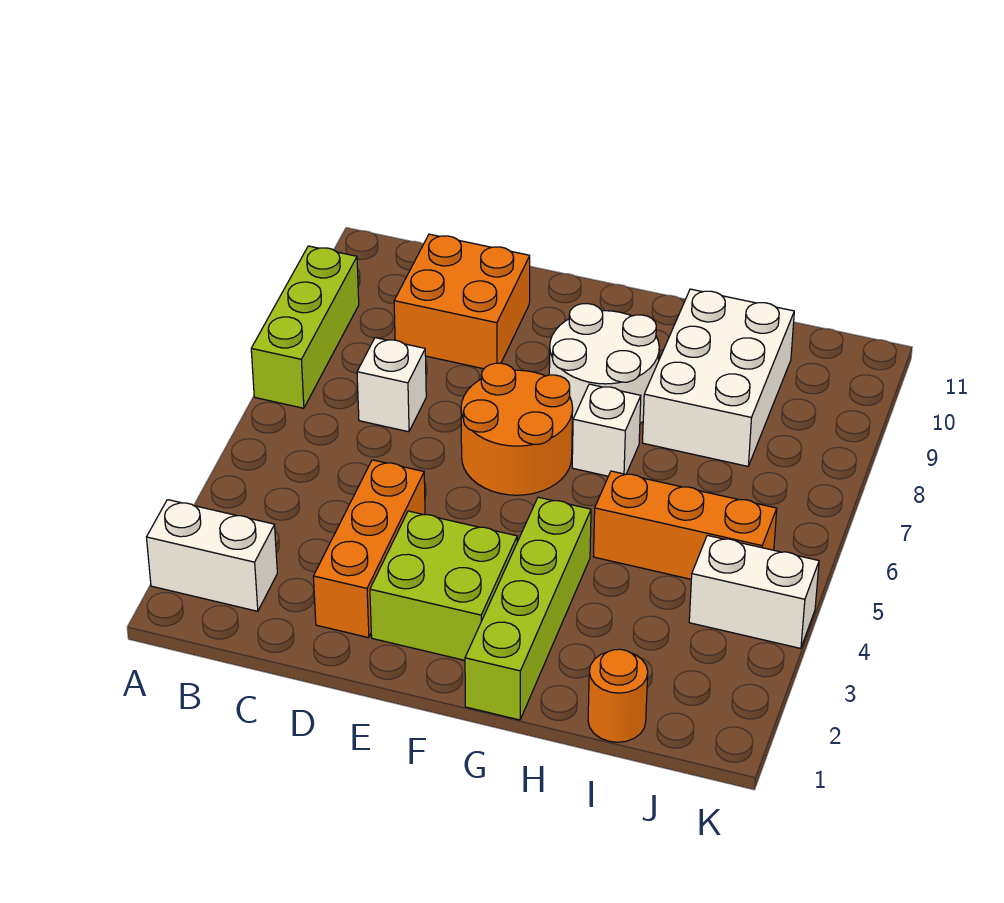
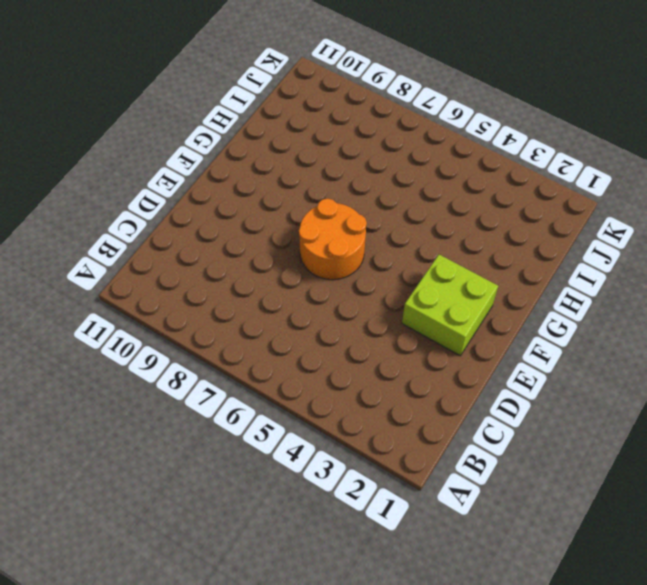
none -> white brick A2:B2 level 1
none -> lime brick A7:A9 level 1
none -> white brick C7 level 1

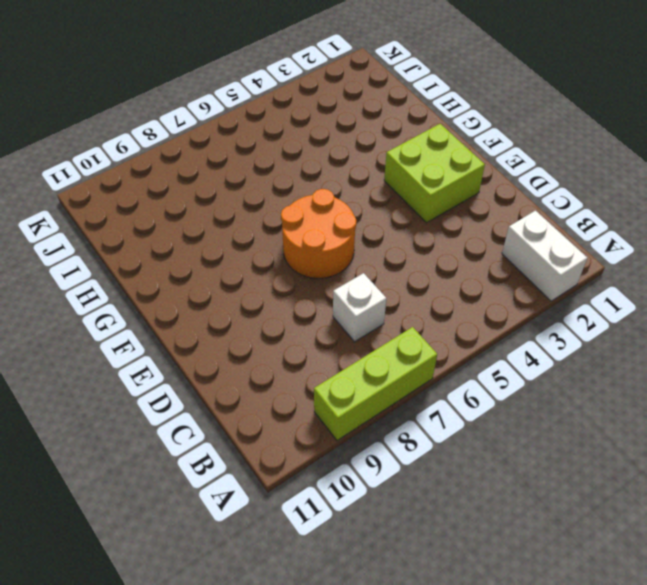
none -> orange brick C9:D10 level 1
none -> orange brick D2:D4 level 1
none -> white round brick F8:G9 level 1

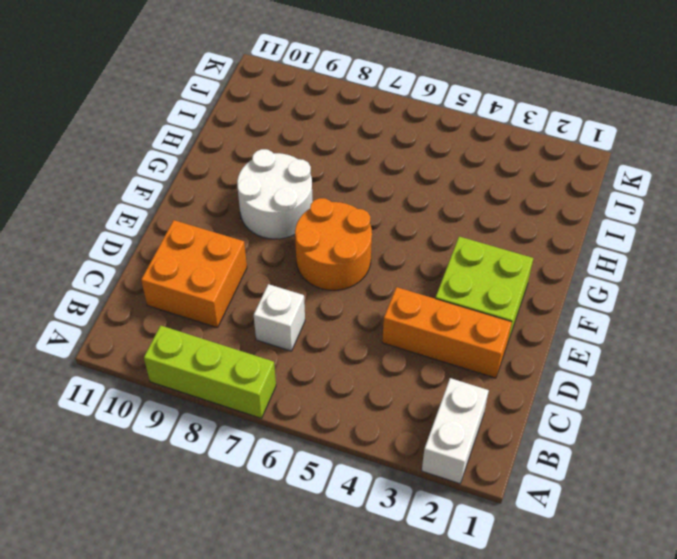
none -> lime brick G1:G4 level 1
none -> white brick G7 level 1
none -> orange brick H5:J5 level 1

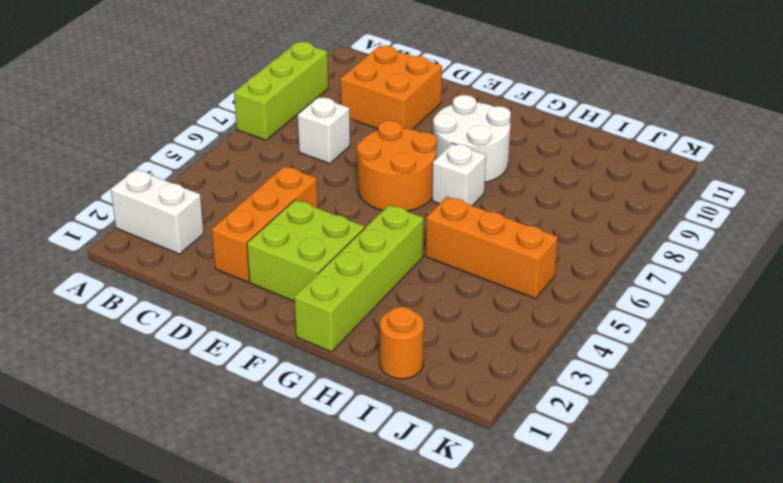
none -> white brick H8:I10 level 1
none -> white brick J4:K4 level 1

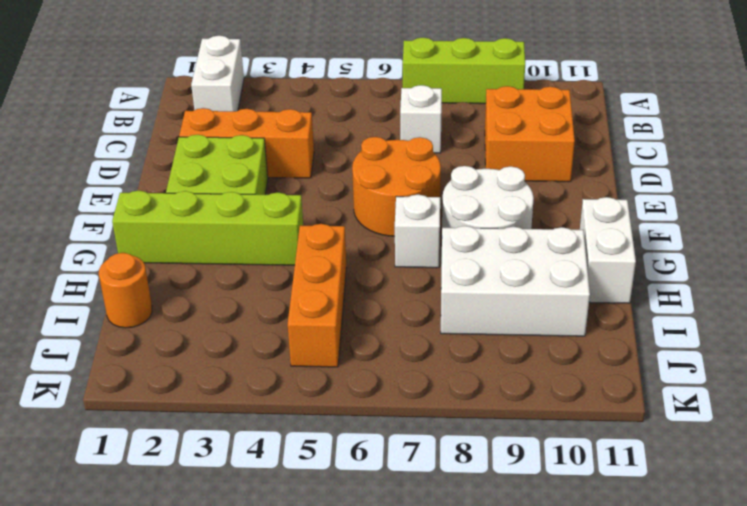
white brick G11:H11 level 1 -> white brick J4:K4 level 1

